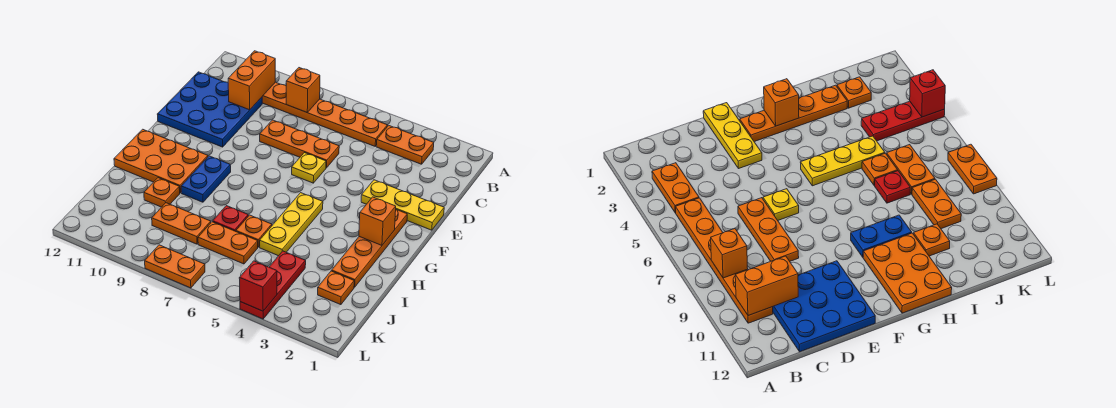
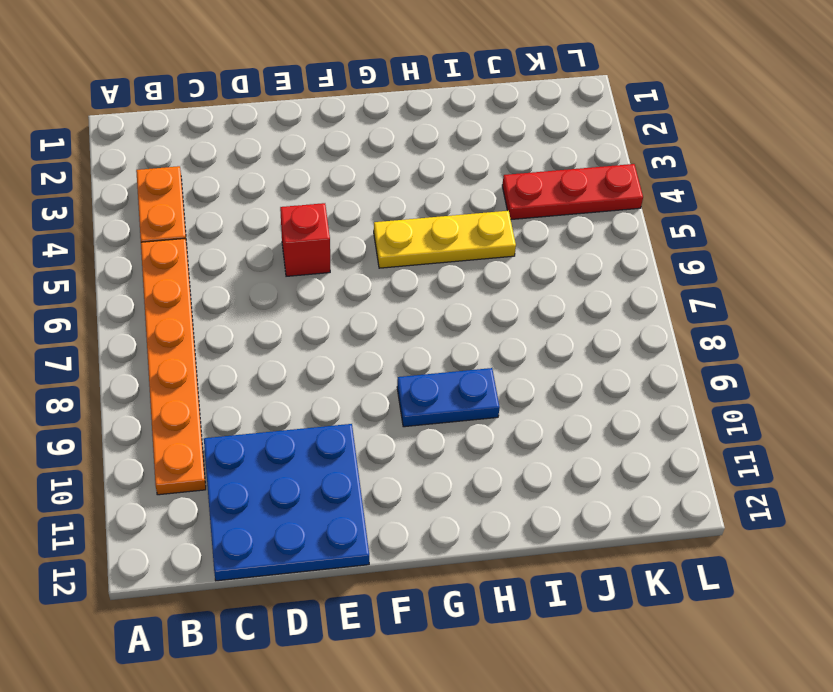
red brick E5 level 1 -> red brick L4 level 2
none -> orange plate D6:D8 level 1
none -> yellow plate E1:E3 level 1
none -> yellow plate E6 level 1

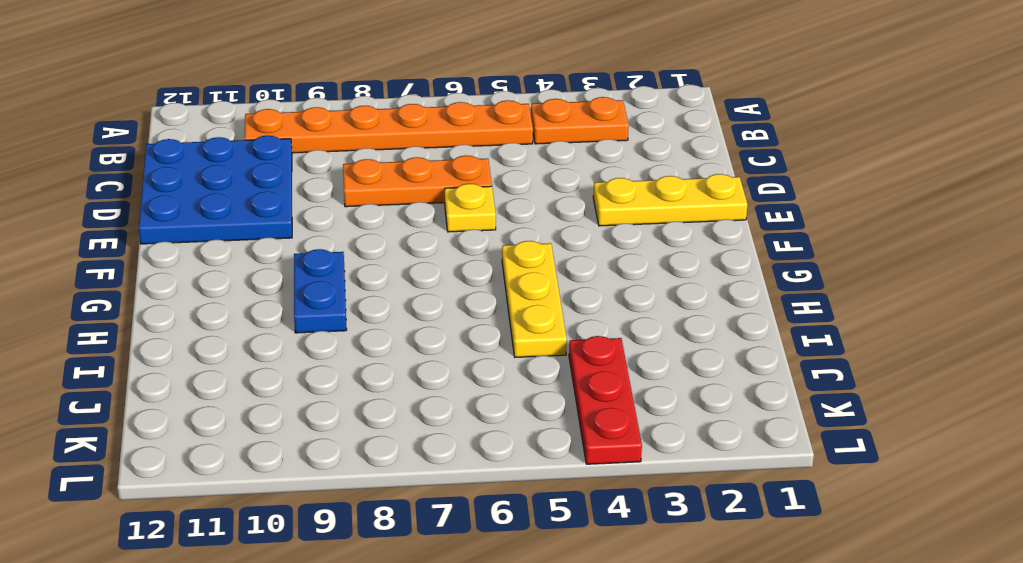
none -> orange plate F2:I2 level 1
none -> orange plate G10:H12 level 1
none -> orange plate I6 level 1

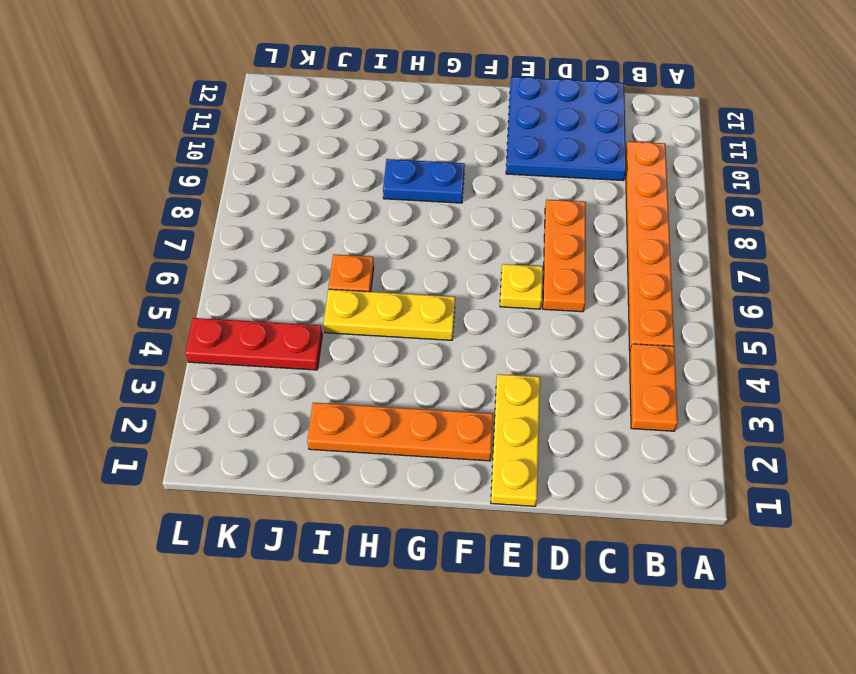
none -> orange plate G10:H12 level 1
none -> red plate I7 level 1
none -> orange plate I10 level 1

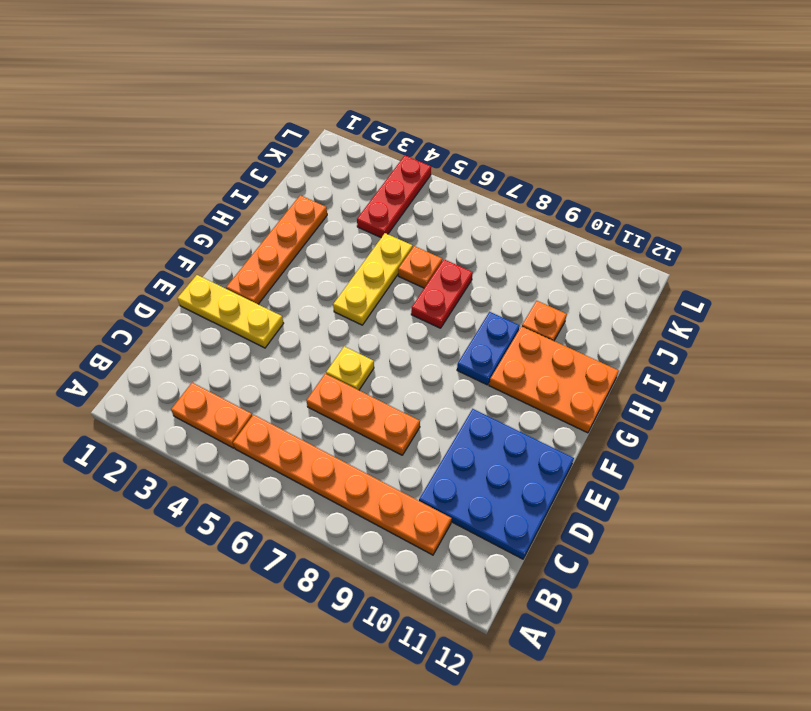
red plate H7:I7 level 1 -> red plate I7 level 1
none -> orange plate J2 level 1
none -> orange plate J6:J7 level 1
none -> orange plate J8:J9 level 1

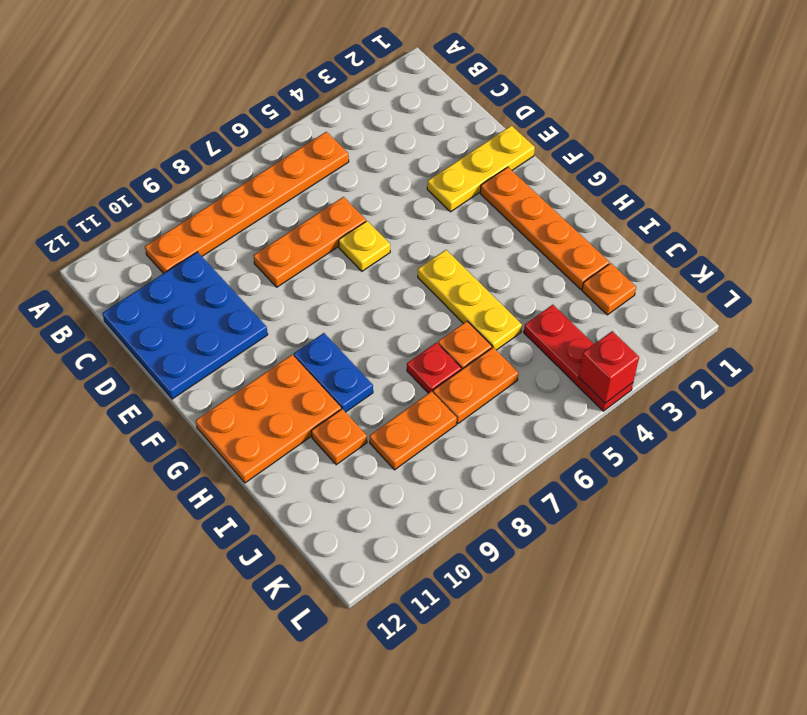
none -> orange plate B3:B4 level 1
none -> orange plate L7:L8 level 1
none -> orange brick B8 level 2

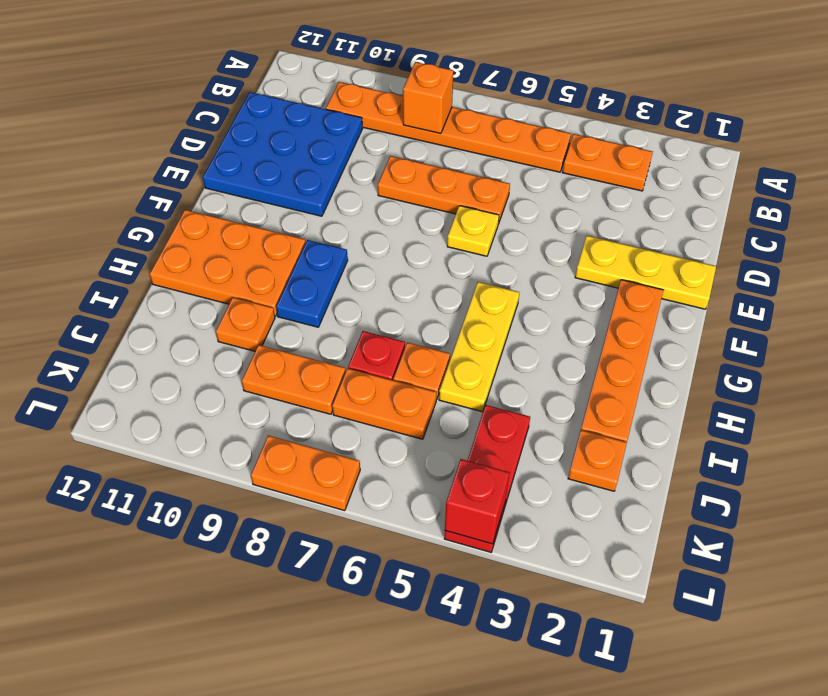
none -> orange brick B10:C10 level 2
none -> orange brick G2 level 2

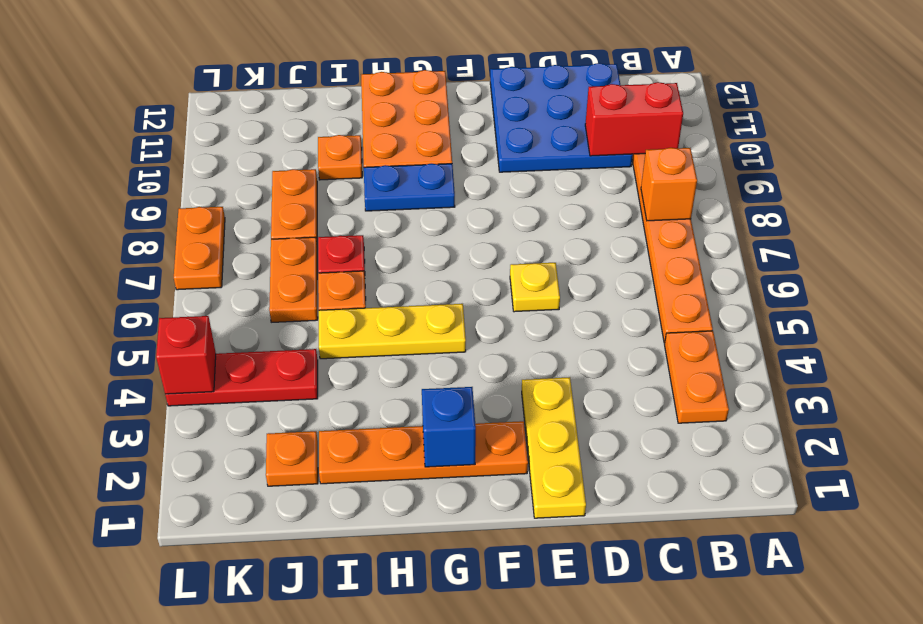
red brick B10:C10 level 2 -> orange brick B10:C10 level 2
blue brick G2 level 2 -> orange brick G2 level 2
none -> orange plate D6:D8 level 1

